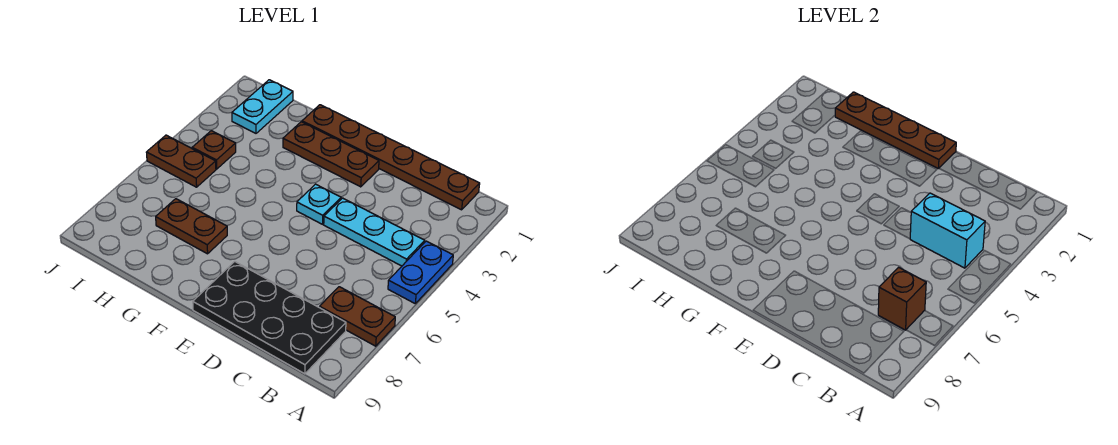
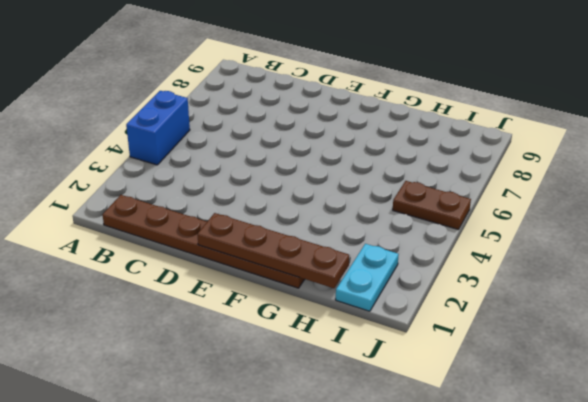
blue brick A4:A5 level 1 -> blue plate A4:A5 level 1
none -> brown plate A7:B7 level 1
none -> cyan plate B4:D4 level 1
none -> black plate B8:E9 level 1

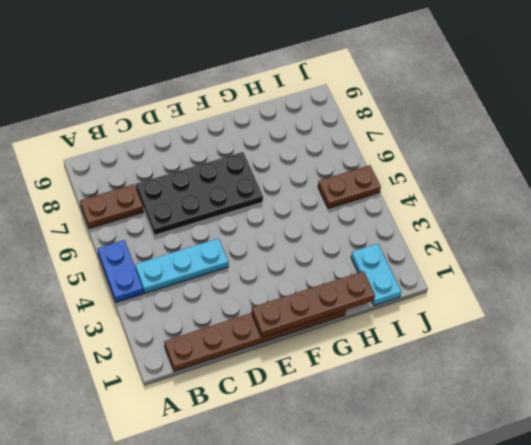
black plate C6:F7 level 1 -> black plate B8:E9 level 1
none -> brown plate E2:G2 level 1
none -> cyan plate E4 level 1
none -> brown plate G7:H7 level 1

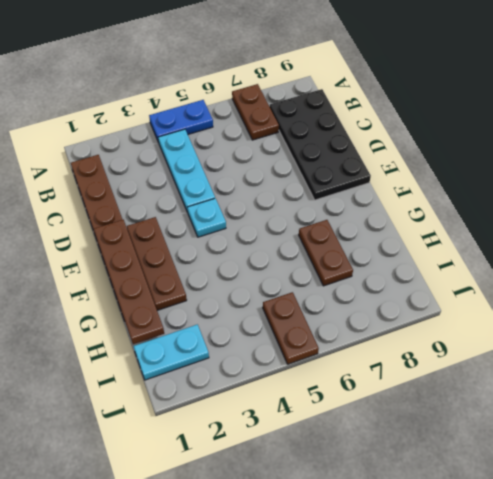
none -> brown plate I4 level 1
none -> cyan brick B4:C4 level 2
none -> brown brick B7 level 2

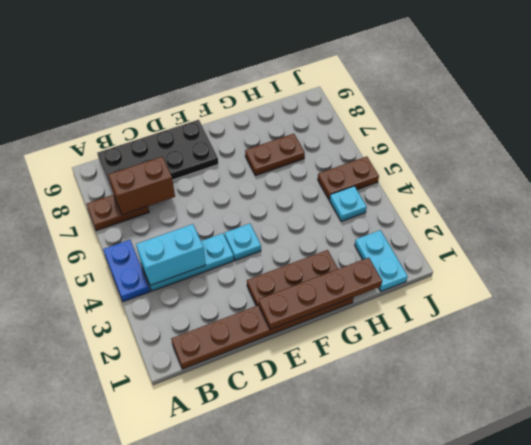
brown brick B7:C7 level 2 -> brown brick B7 level 2
cyan plate I4 level 1 -> brown plate I4 level 1

